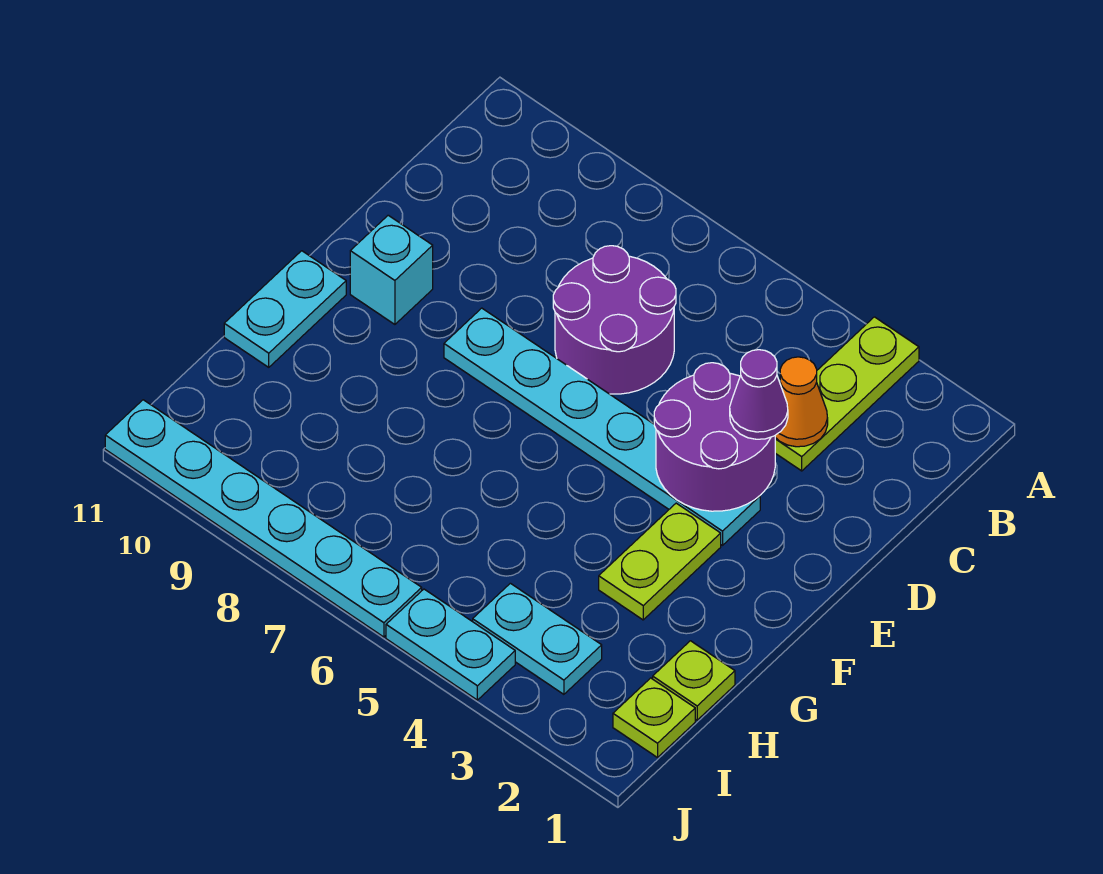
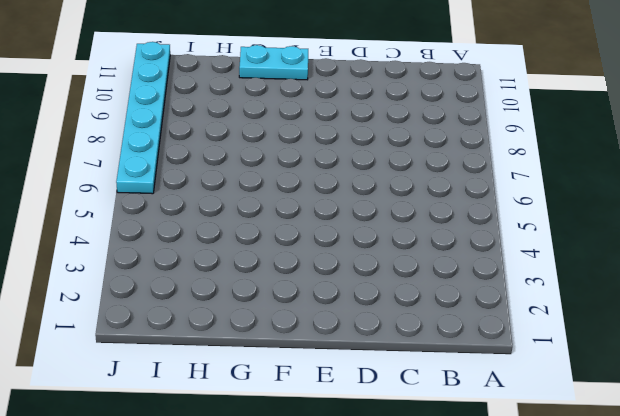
none -> lime plate A3:C3 level 1
none -> purple round brick C6:D7 level 1
none -> cyan plate E3:E8 level 1

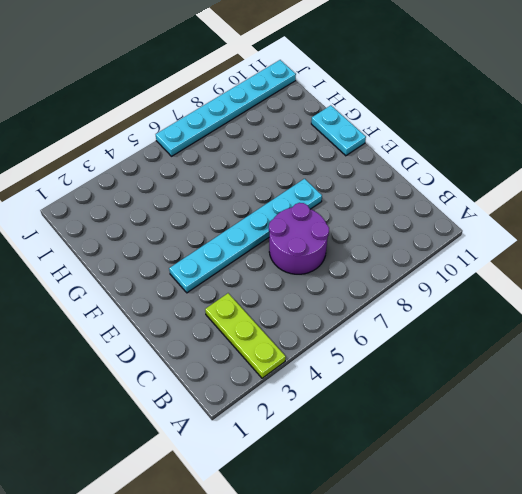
none -> cyan brick E10 level 1
none -> lime plate F3:G3 level 1
none -> lime plate H1 level 1

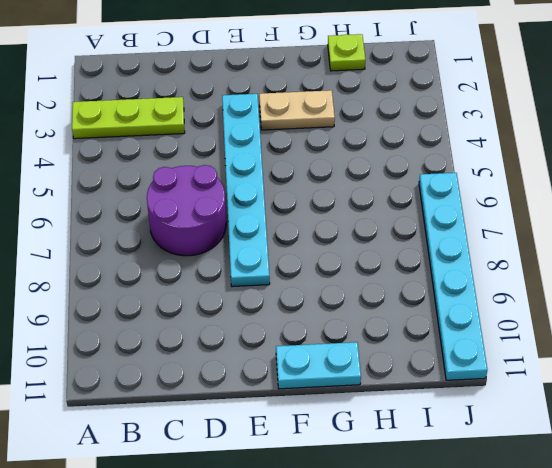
tan plate F3:G3 level 1 -> lime plate F3:G3 level 1
none -> cyan brick E10 level 1
none -> lime plate I1 level 1
none -> cyan plate I3:I4 level 1

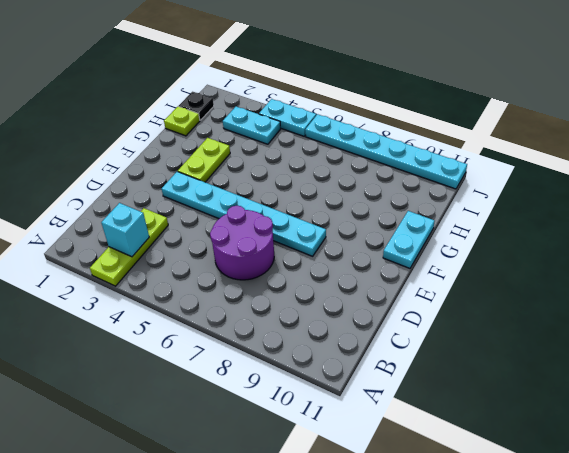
cyan brick B3 level 2 -> cyan brick E10 level 1
black plate I1 level 1 -> lime plate I1 level 1
none -> orange cone C3 level 2
none -> purple round brick D3:E4 level 2
none -> purple cone D3 level 3

